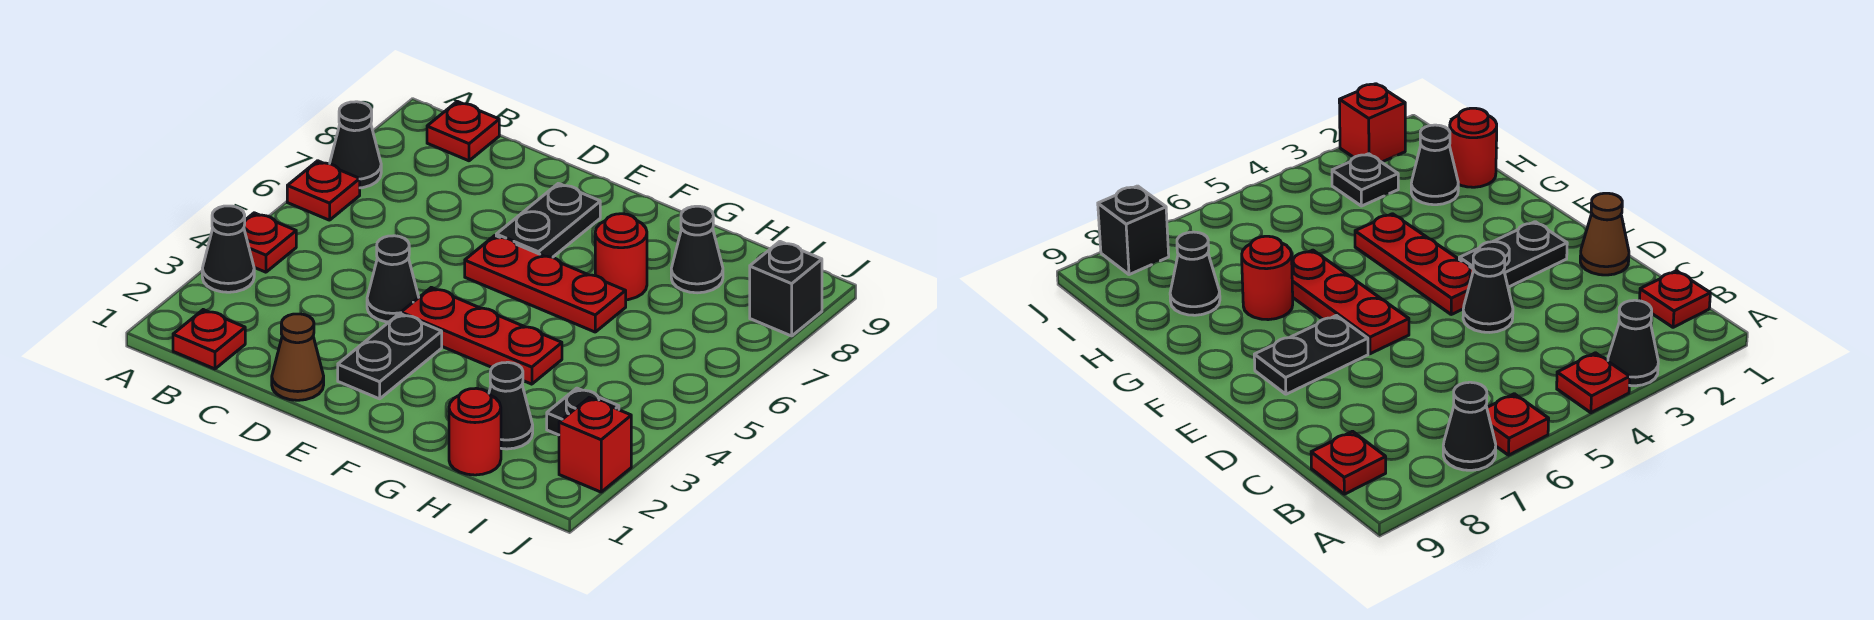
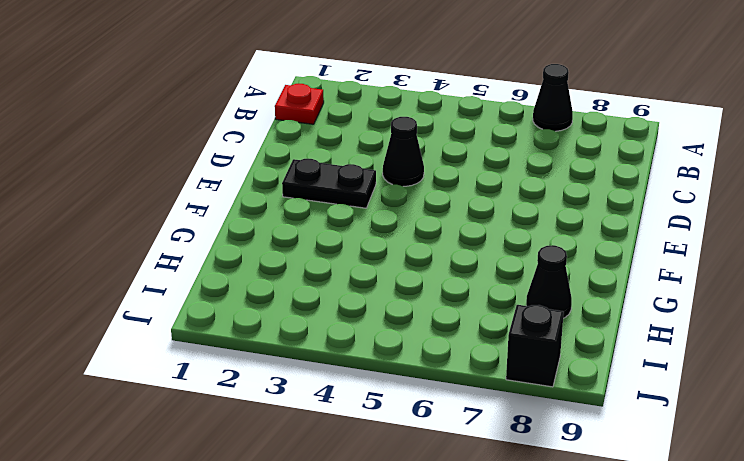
none -> black cone A3 level 1
none -> red plate A4 level 1
none -> red plate A6 level 1

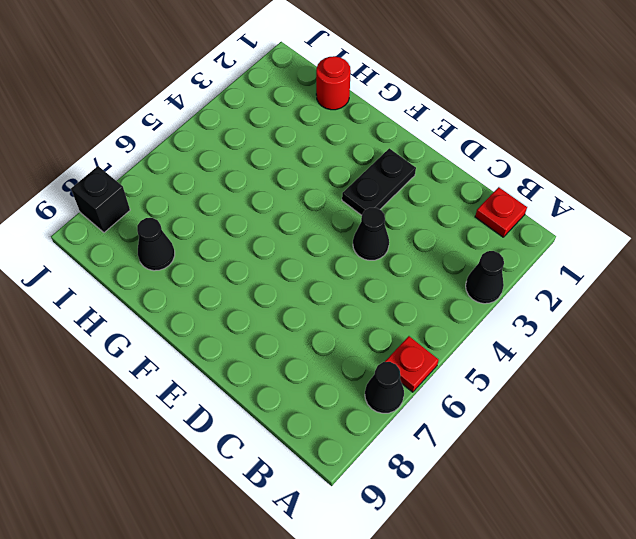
none -> red plate A4 level 1
none -> red plate B9 level 1
none -> brown cone D1 level 1

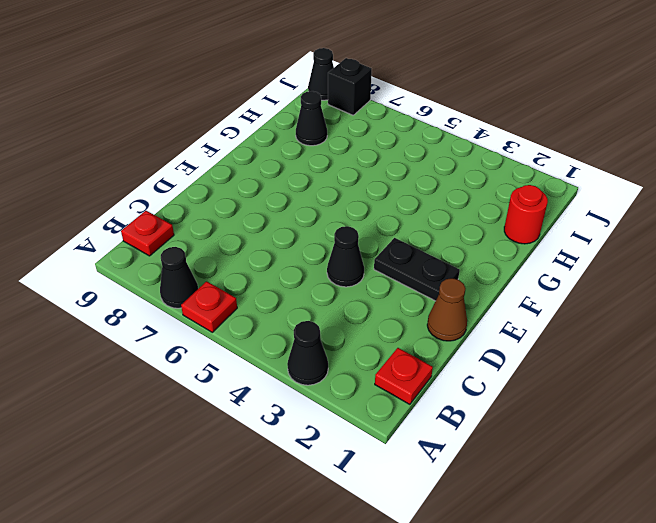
black cone J9 level 1 -> black cone H2 level 1
none -> red plate A4 level 1
none -> red plate E4:G4 level 1
none -> red plate E6:G6 level 1

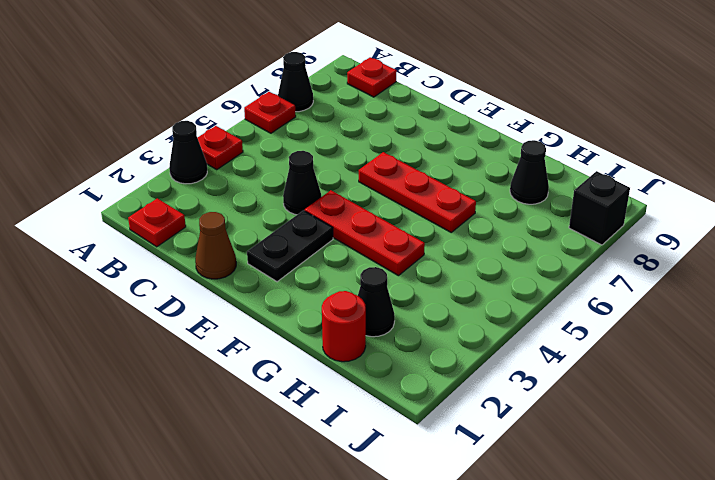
none -> black plate E7:E8 level 1
none -> red round brick G7 level 1
none -> black plate I3 level 1

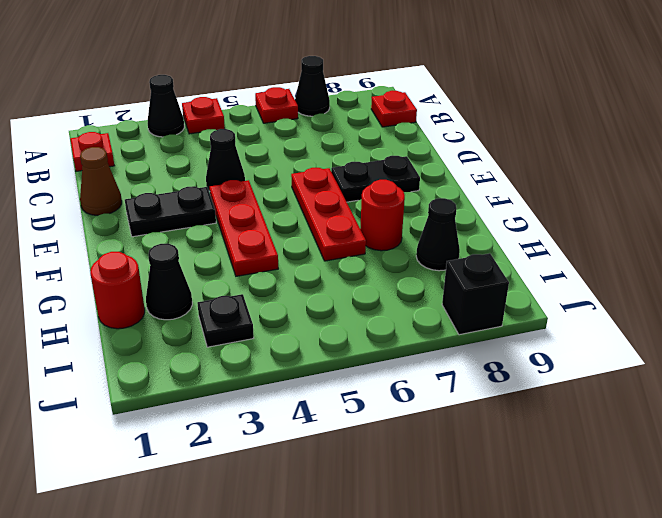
none -> red brick J2 level 1

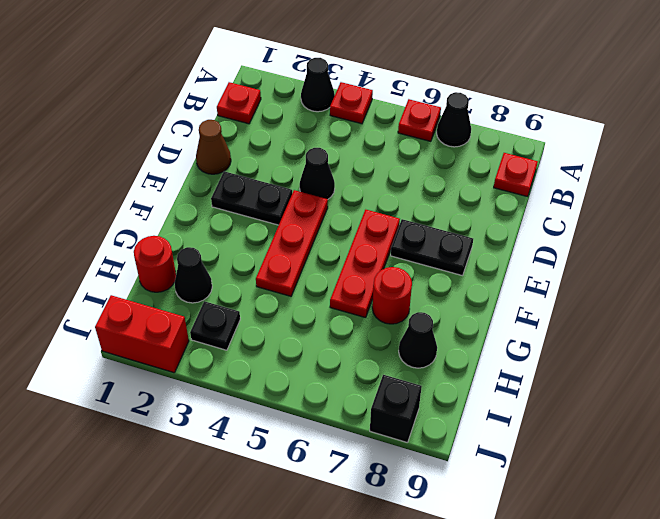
red brick J1:J2 level 1 -> red brick J2 level 1

